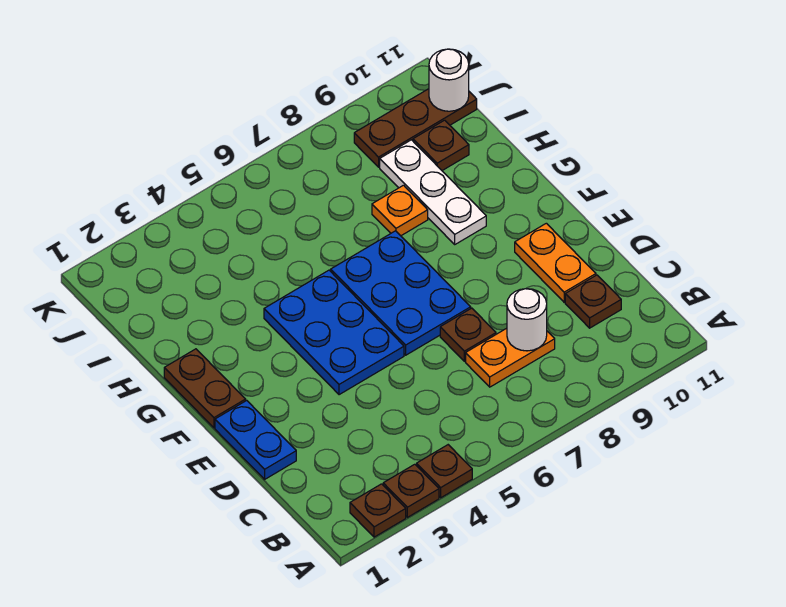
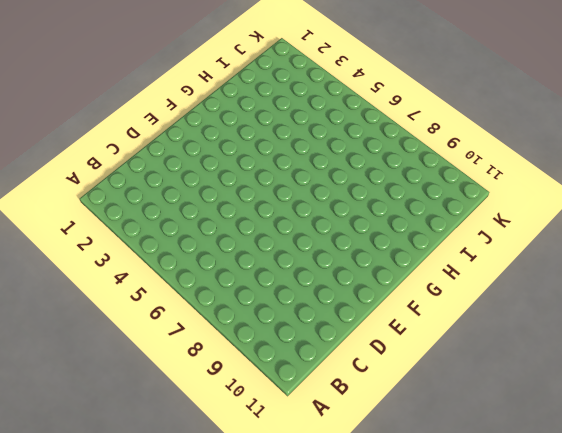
none -> brown plate A2 level 1
none -> brown plate A3 level 1
none -> brown plate A4 level 1

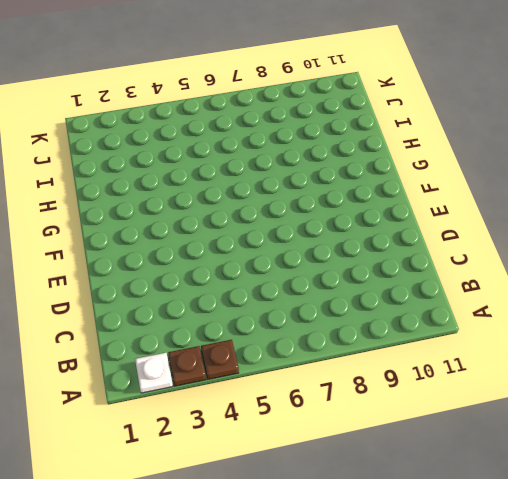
white plate A2 level 1 -> brown plate A2 level 1
none -> orange plate C7:C8 level 1
none -> brown plate C10 level 1
none -> blue plate D1:E1 level 1

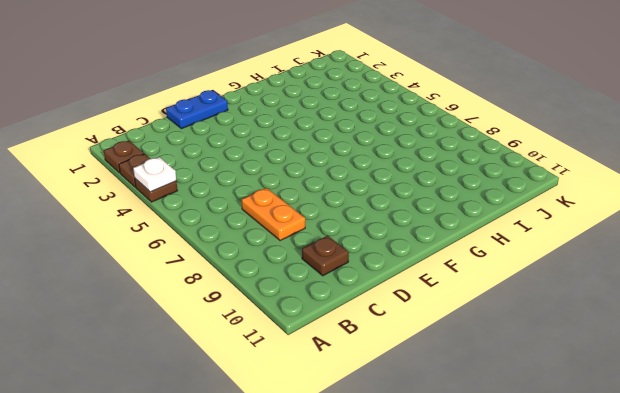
white plate A4 level 2 -> none
none -> brown plate D7 level 1
none -> orange plate D10:E10 level 1
none -> blue plate E4:G5 level 1

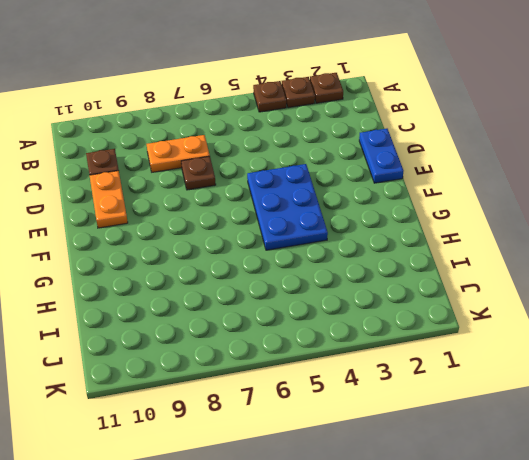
none -> blue plate E6:G7 level 1
none -> brown plate F1:G1 level 1
none -> white plate G9:I9 level 1

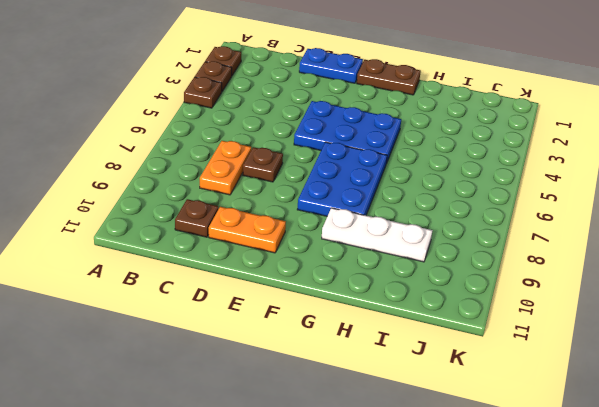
blue plate F6:G8 level 1 -> blue plate E6:G7 level 1
none -> orange plate H8 level 1
none -> brown plate I10 level 1
none -> brown plate J9:J11 level 1

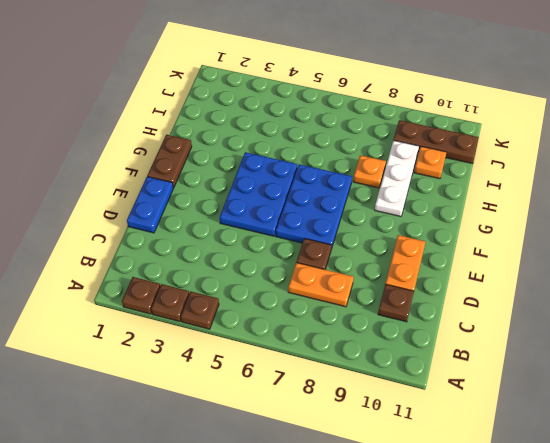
orange plate I10 level 1 -> brown plate I10 level 1
none -> white round brick C8 level 2
none -> white round brick J11 level 2

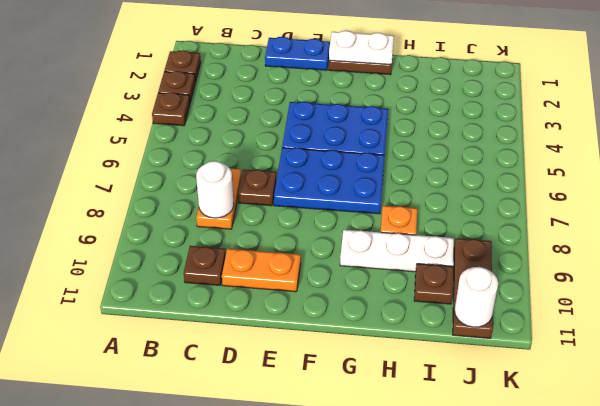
white plate F1:G1 level 2 -> none

